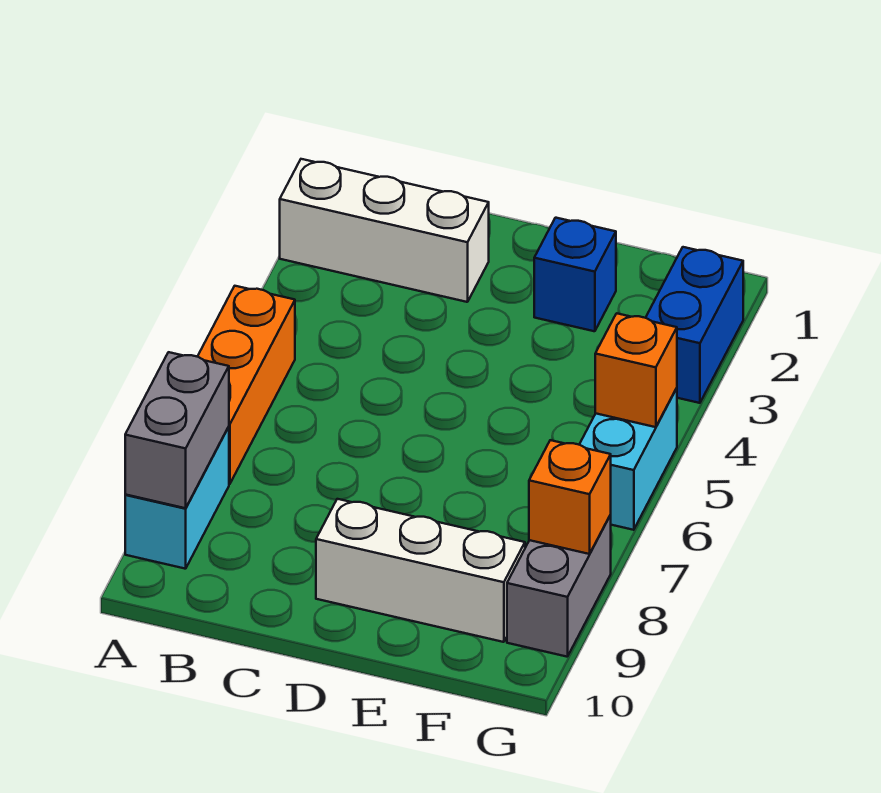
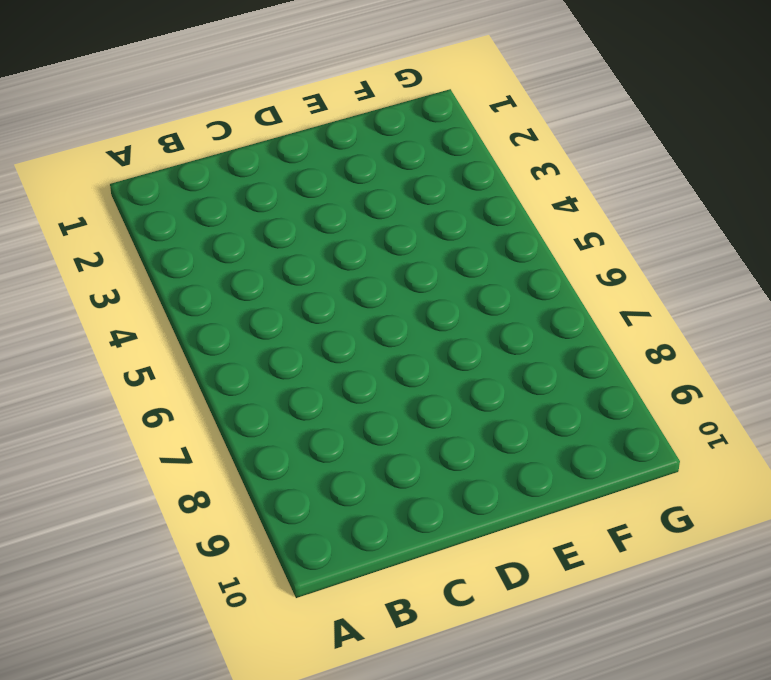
none -> white brick A2:C2 level 1
none -> orange brick A5:A7 level 1

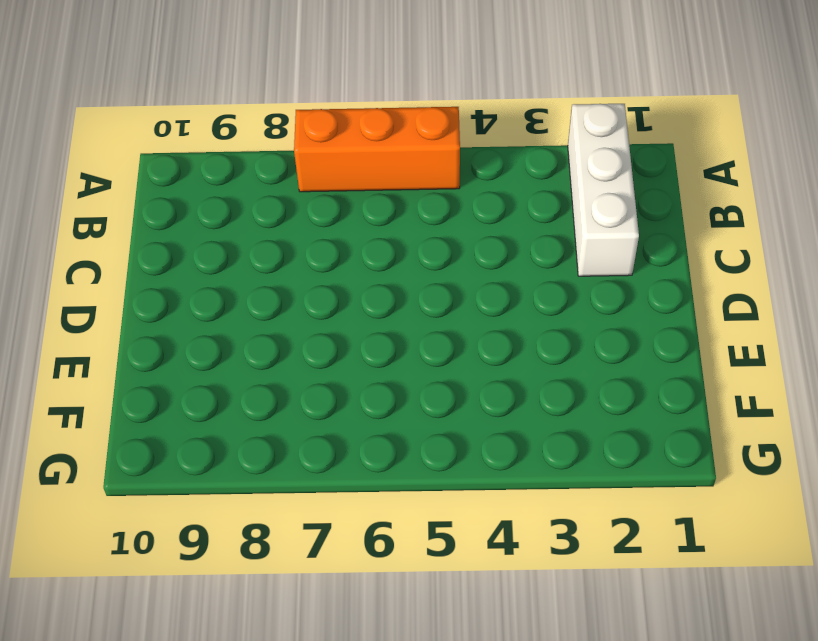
none -> cyan brick A8:A9 level 1
none -> white brick D9:F9 level 1

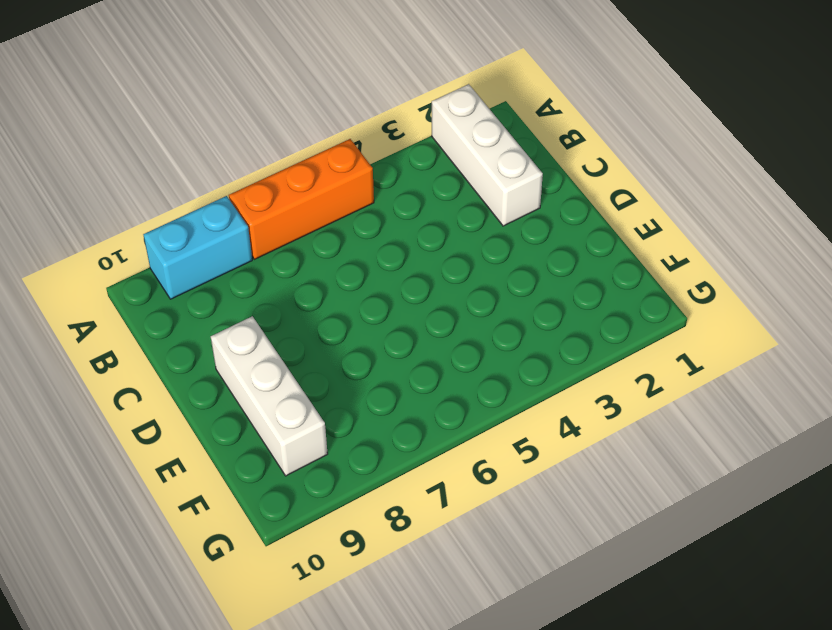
none -> blue brick E2 level 1
none -> blue brick G2:G3 level 1

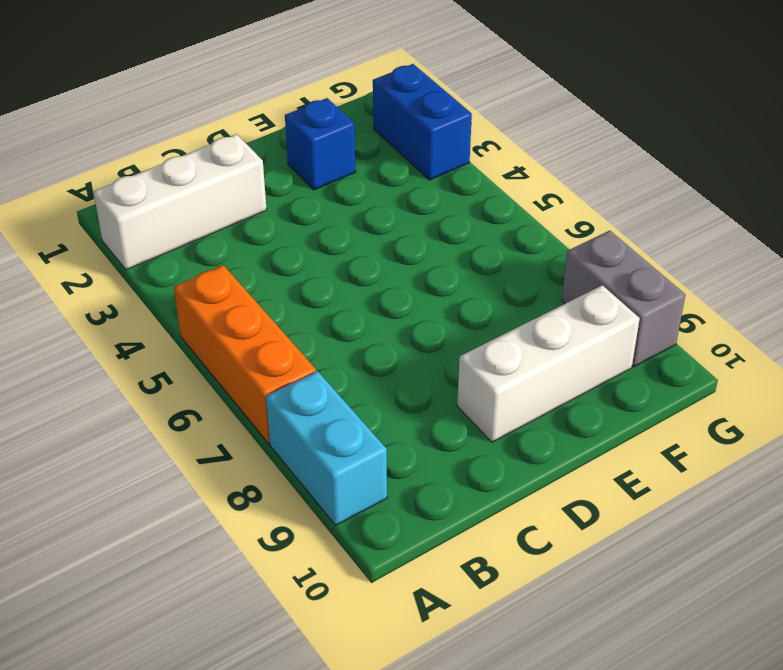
none -> cyan brick G5:G6 level 1
none -> grey brick A8:A9 level 2

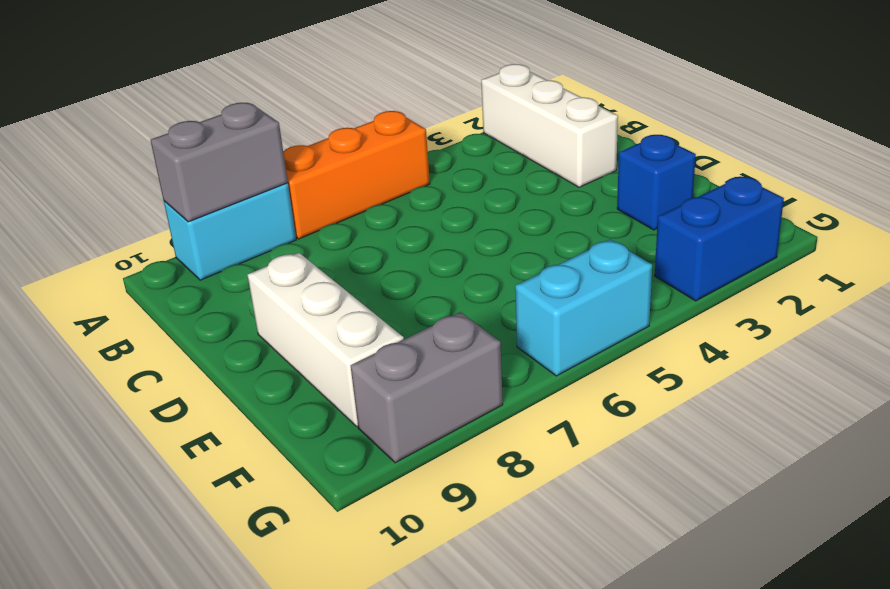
none -> orange brick G5 level 2
none -> orange brick G8 level 2

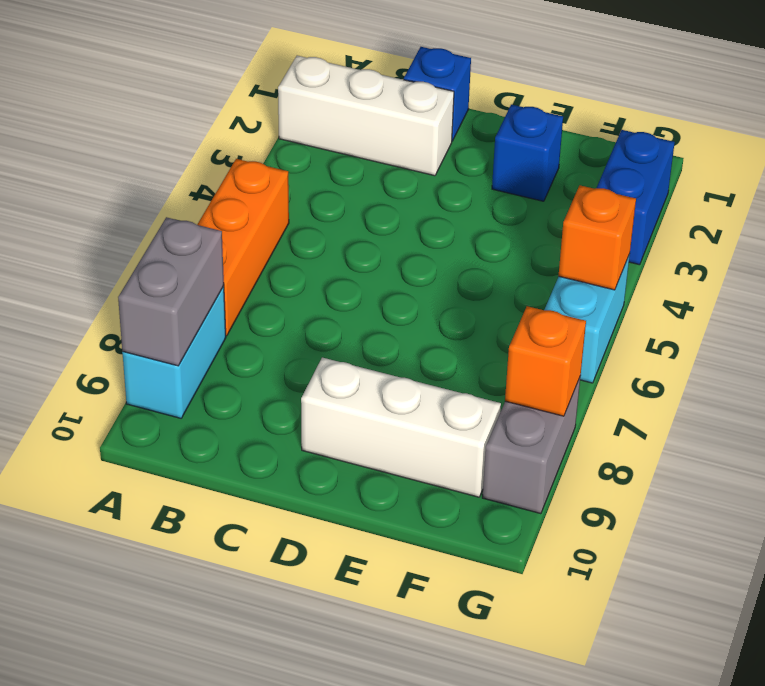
blue brick C1 level 1 -> none

